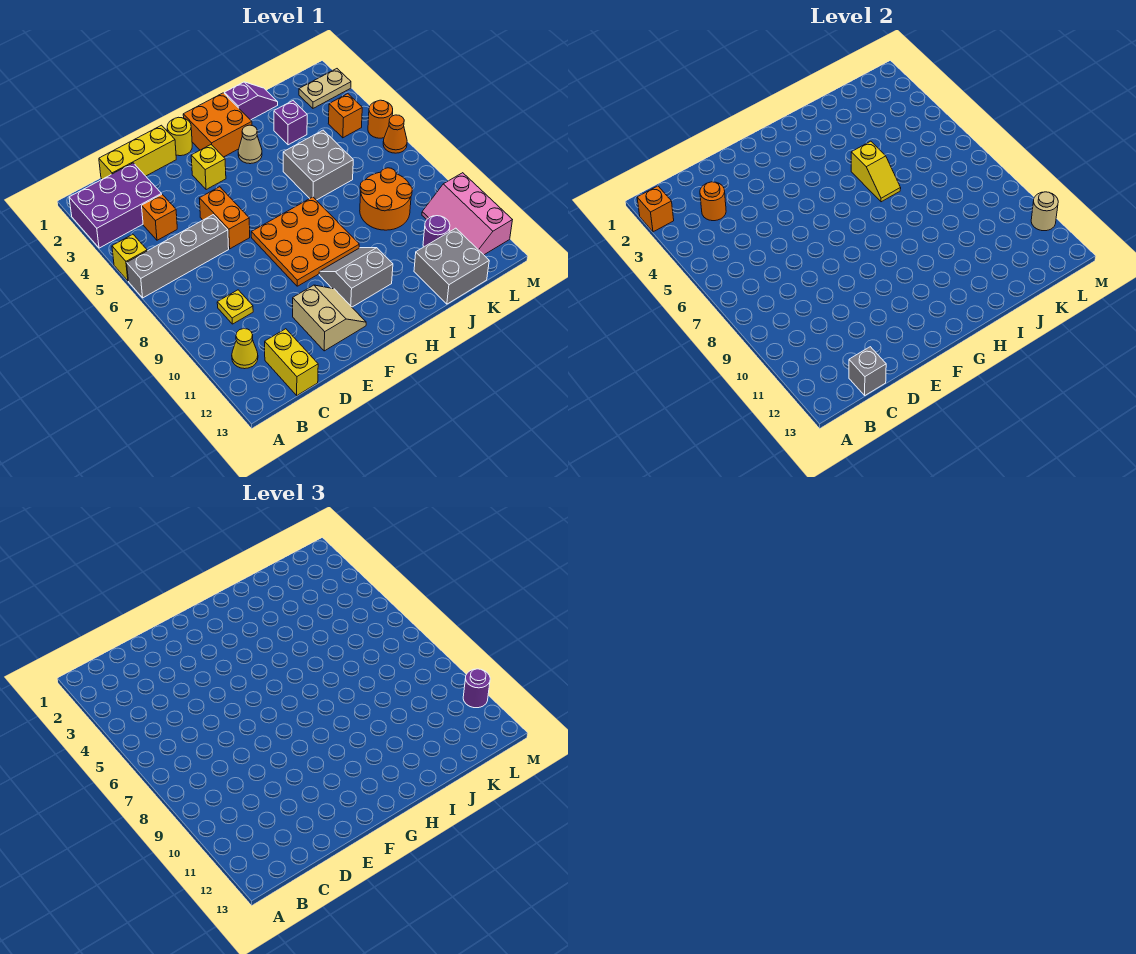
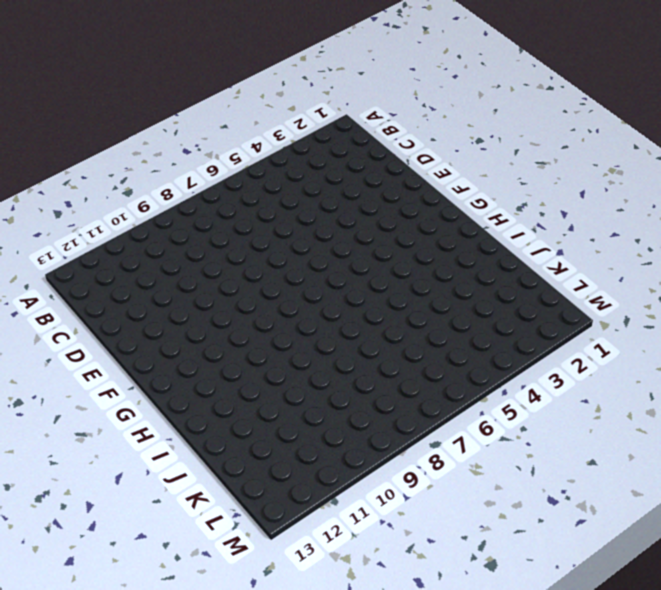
none -> purple brick A2:C3 level 1
none -> yellow brick A5 level 1
none -> grey brick A6:D6 level 1
none -> yellow cone B11 level 1

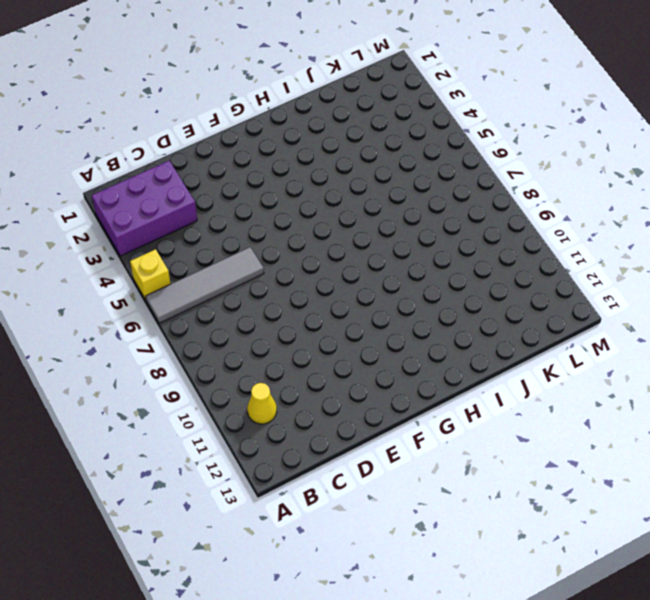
grey tile A6:D6 level 1 -> grey brick A6:D6 level 1
none -> yellow brick C1:E1 level 1
none -> orange brick C4 level 1
none -> yellow plate C9 level 1
none -> yellow brick C12:C13 level 1

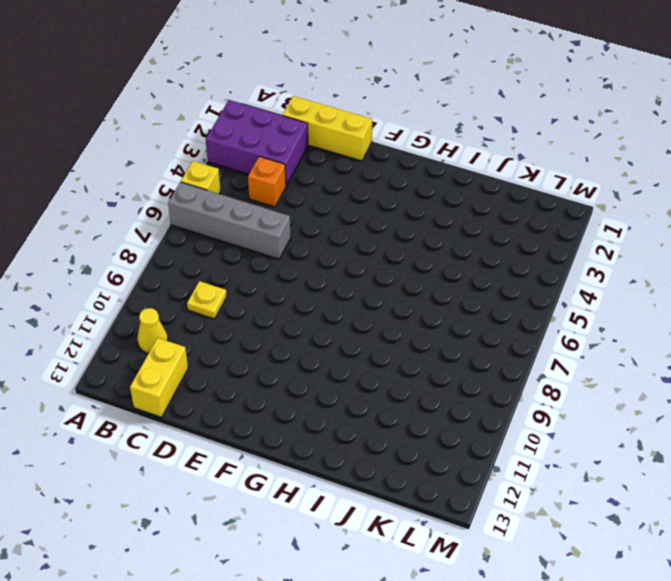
none -> orange brick E5:E6 level 1
none -> tan slope E11:F12 level 1 top E
none -> yellow round brick F1 level 1
none -> yellow brick F3 level 1

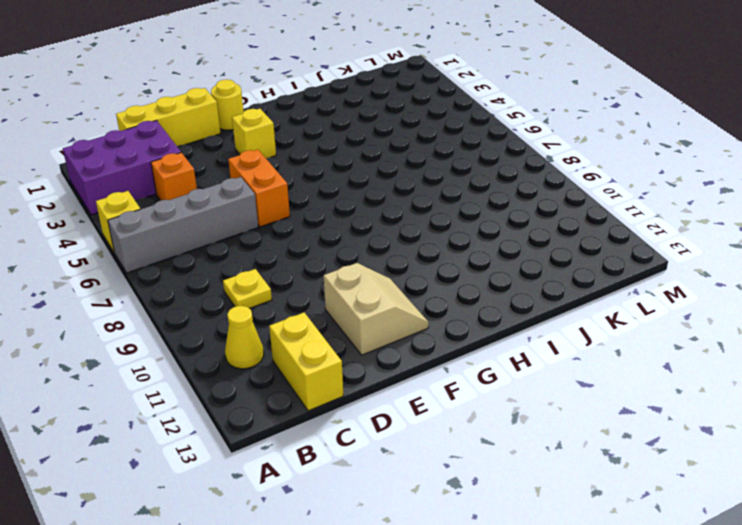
none -> orange plate F7:H9 level 1
none -> orange brick G1:H2 level 1
none -> grey slope G10:H11 level 1 top 11
none -> tan cone H3 level 1

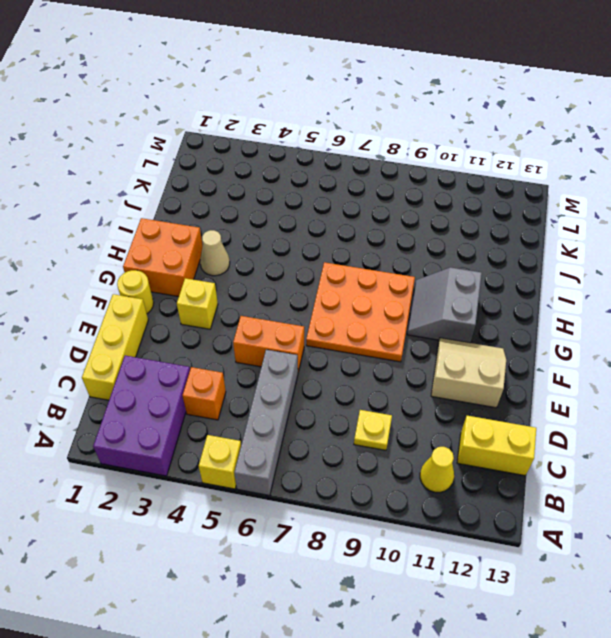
none -> purple slope I1:J1 level 1 top I
none -> grey brick I5:J6 level 1
none -> purple brick J3 level 1
none -> orange round brick J8:K9 level 1

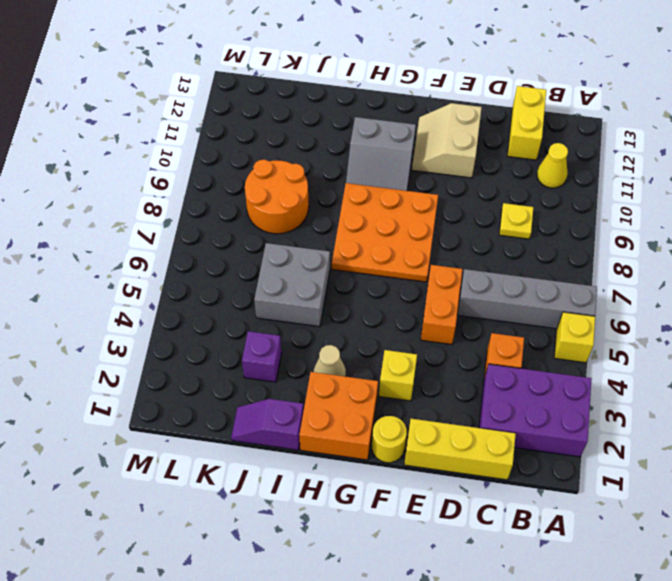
none -> grey brick J12:K13 level 1
none -> purple round brick K11 level 1
none -> tan plate L2:M2 level 1
none -> orange brick L4 level 1

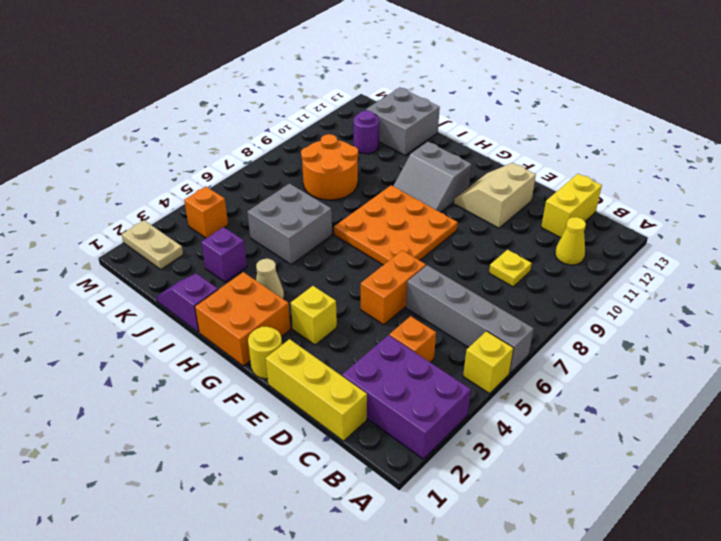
none -> pink slope L10:M12 level 1 top M
none -> orange round brick M5 level 1
none -> orange cone M6 level 1
none -> orange brick A2 level 2

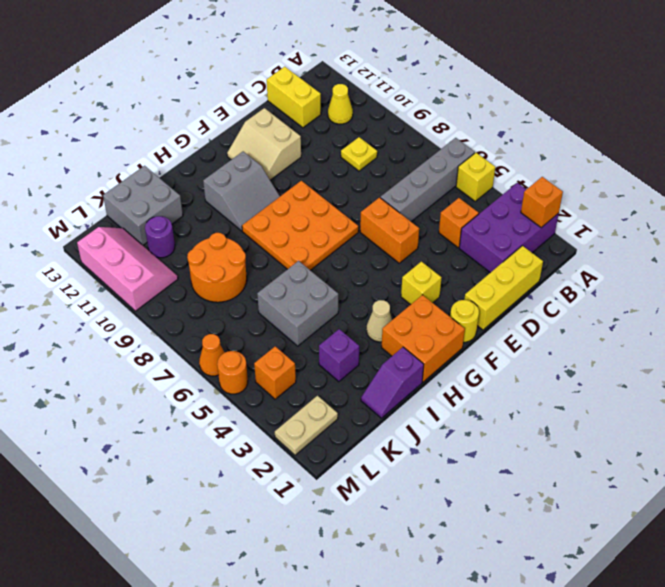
none -> orange round brick C3 level 2
none -> grey brick C13 level 2
none -> yellow slope I5:I6 level 2 top 5
none -> tan round brick M11 level 2

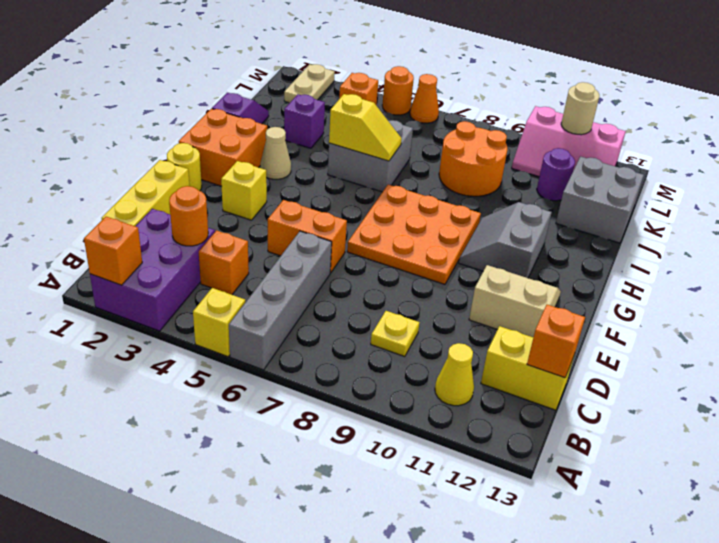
orange brick C13 level 2 -> grey brick C13 level 2
none -> purple round brick M11 level 3

